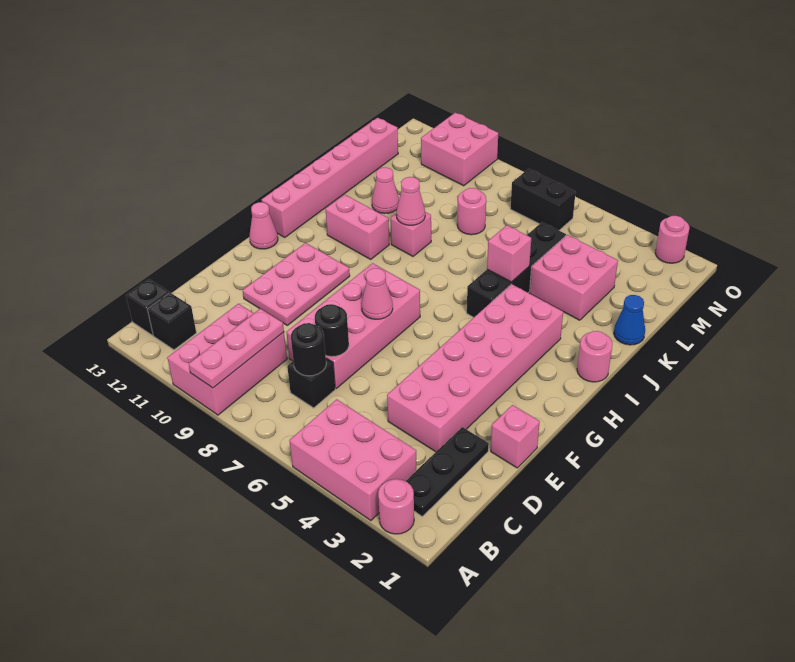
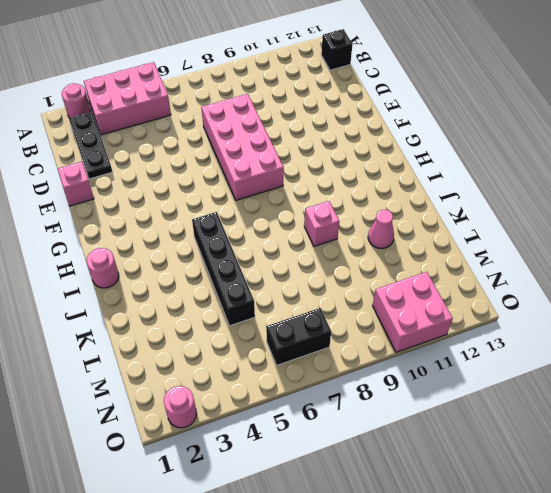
none -> pink brick A9:C10 level 1
none -> black brick B12 level 1
none -> black brick C7 level 1
none -> pink brick D3:I4 level 1

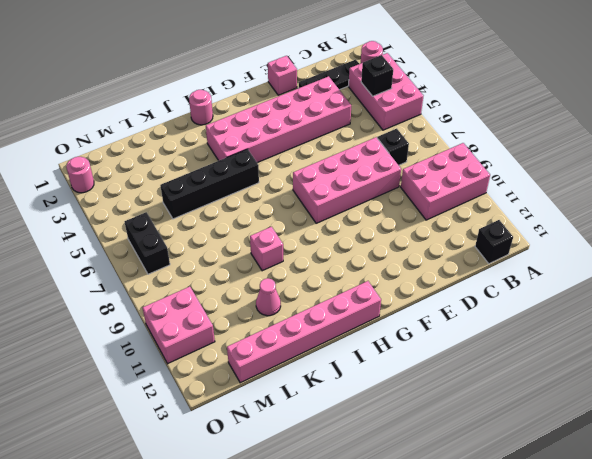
black brick B4 level 2 -> black brick B12 level 1
none -> pink plate E10:G11 level 1
none -> pink cone G13 level 1
none -> pink brick I10:I11 level 1
none -> blue cone K1 level 1

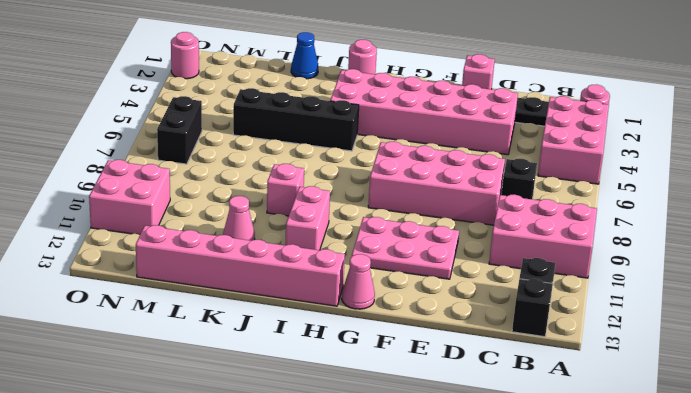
none -> pink brick K3:L4 level 1
none -> pink round brick L8 level 1
none -> pink plate A9:C9 level 2
none -> black round brick C7 level 2

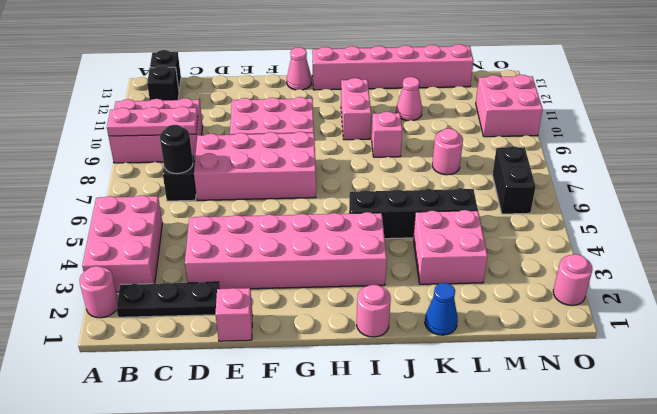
none -> black round brick D7 level 2
none -> pink cone F7 level 2
none -> pink brick J5 level 2
none -> pink cone J9 level 2

